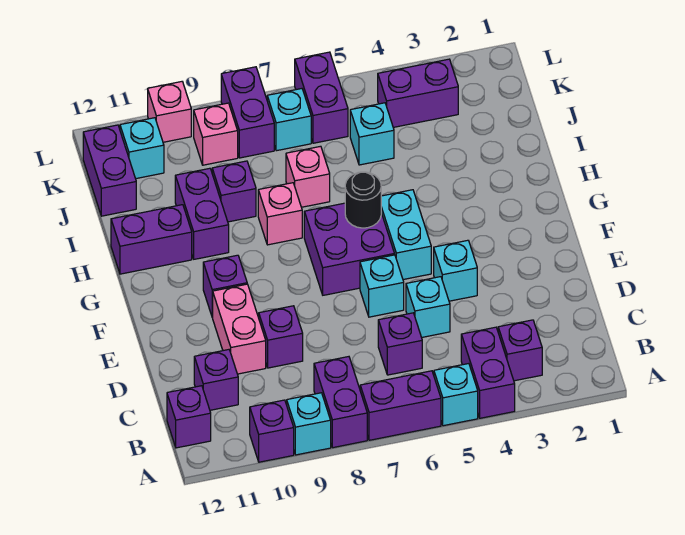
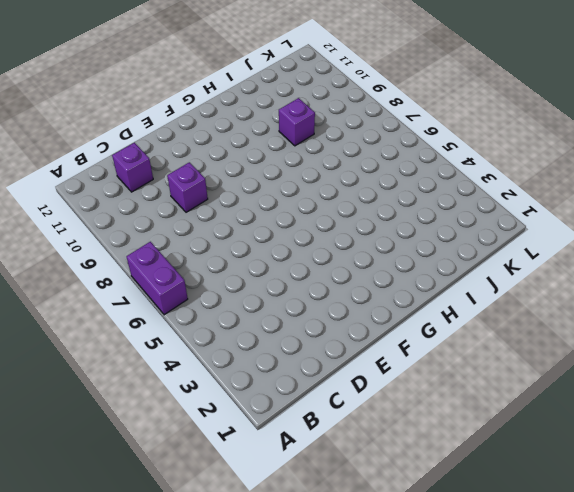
none -> purple brick A4:B4 level 1
none -> cyan brick A5 level 1
none -> purple brick A8:B8 level 1
none -> cyan brick A9 level 1

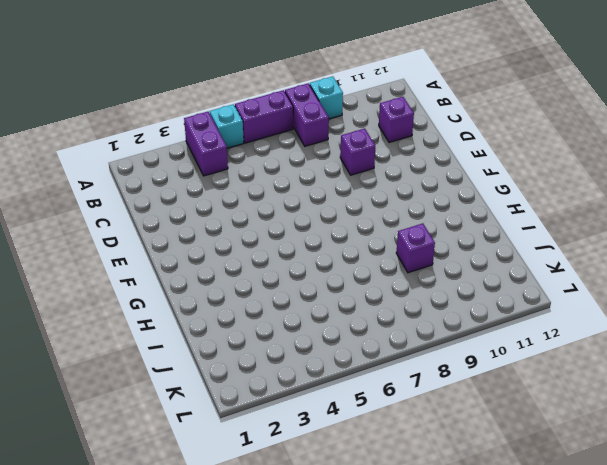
none -> purple brick A10 level 1
none -> purple brick B3 level 1
none -> purple brick B12 level 1
none -> purple brick C6 level 1

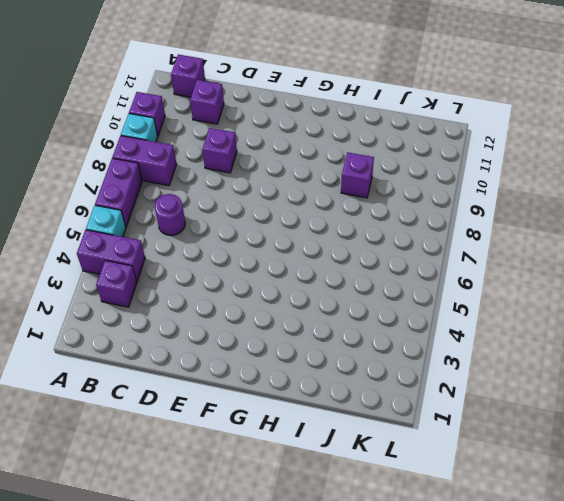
purple round brick C6 level 1 -> purple brick C6 level 1
none -> cyan brick D5 level 1
none -> pink brick D10:E10 level 1
none -> cyan brick E4 level 1
none -> cyan brick E6 level 1

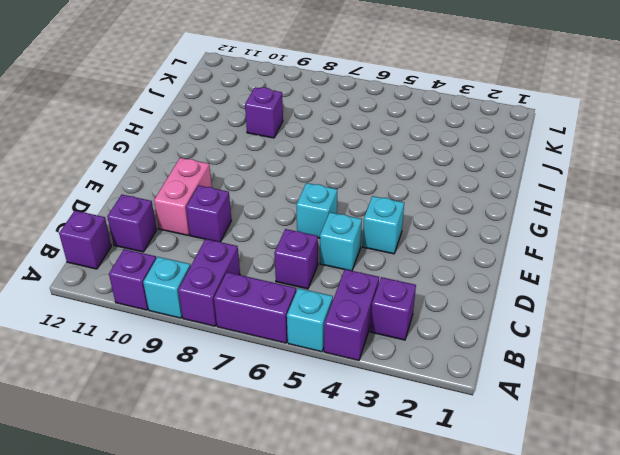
none -> cyan brick F5:G5 level 1
none -> purple brick F6:G7 level 1
none -> purple brick F10 level 1
none -> pink brick H8 level 1

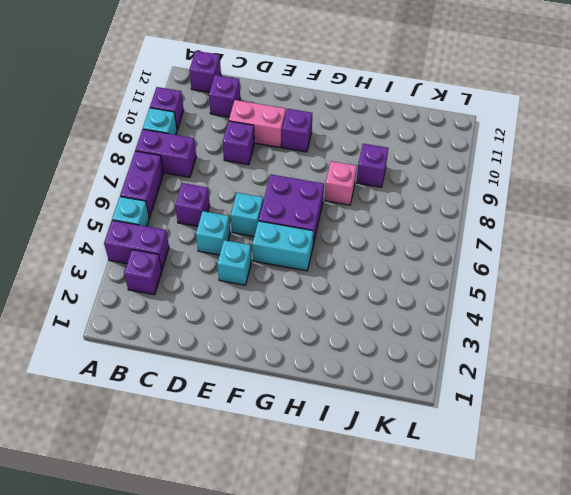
none -> purple brick H10:I10 level 1
none -> purple brick H11:H12 level 1
none -> pink brick I7 level 1
none -> cyan brick J5 level 1

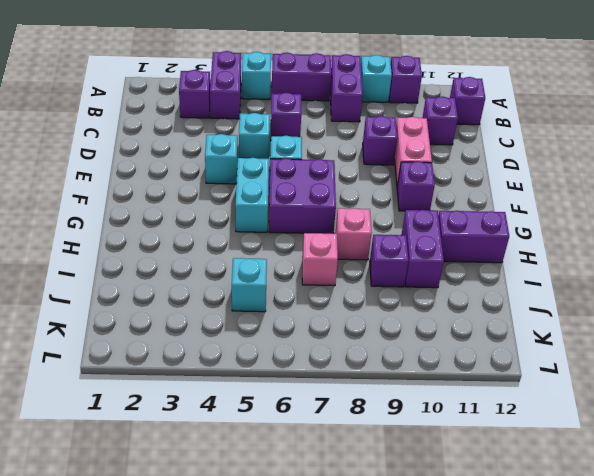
none -> purple brick J12:K12 level 1
none -> purple brick K3:K4 level 1
none -> purple brick K6:L6 level 1
none -> cyan brick K7 level 1

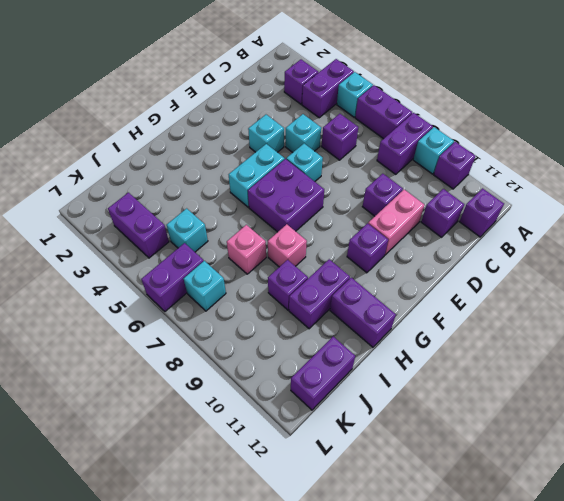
none -> purple brick K8:L8 level 1
none -> pink brick K9 level 1
none -> cyan brick K11 level 1
none -> pink brick L10 level 1

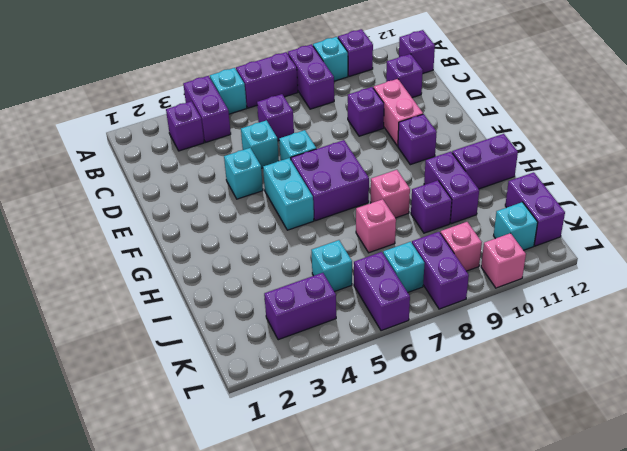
none -> black round brick G6 level 2

